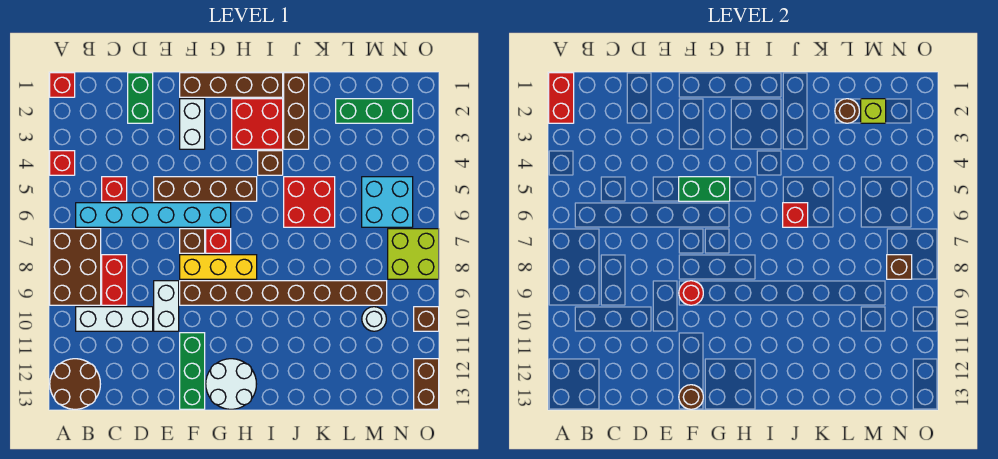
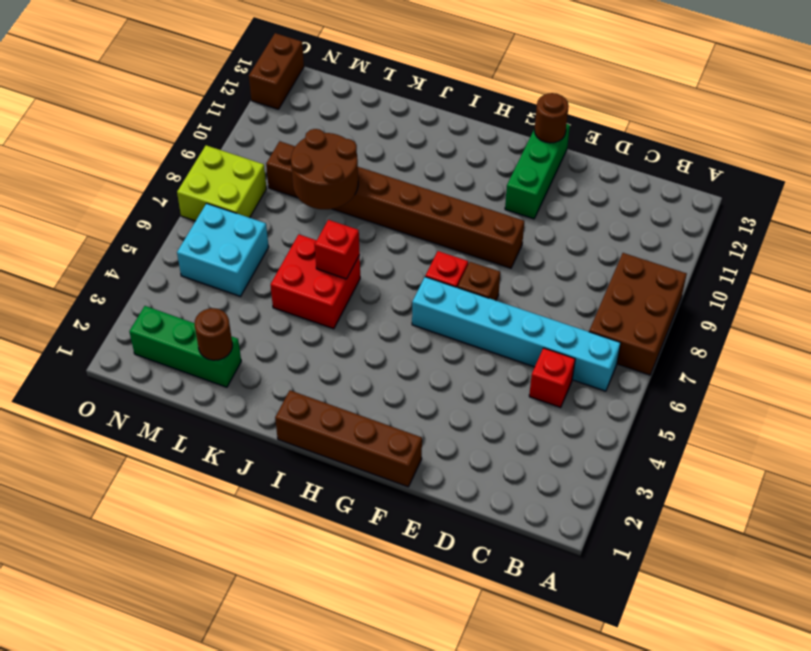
brown round brick K8:L9 level 2 -> brown round brick A12:B13 level 1
none -> red brick A1 level 1
none -> red brick A4 level 1
none -> white brick B10:D10 level 1
none -> red brick C8:C9 level 1

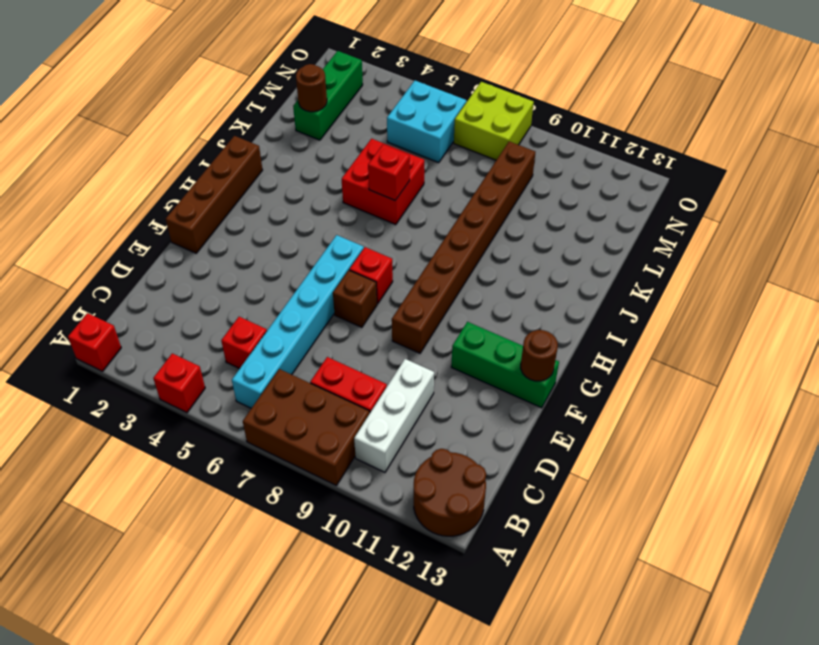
none -> green brick D1:D2 level 1
none -> brown brick E5:H5 level 1
none -> white brick E9:E10 level 1
none -> white brick F2:F3 level 1

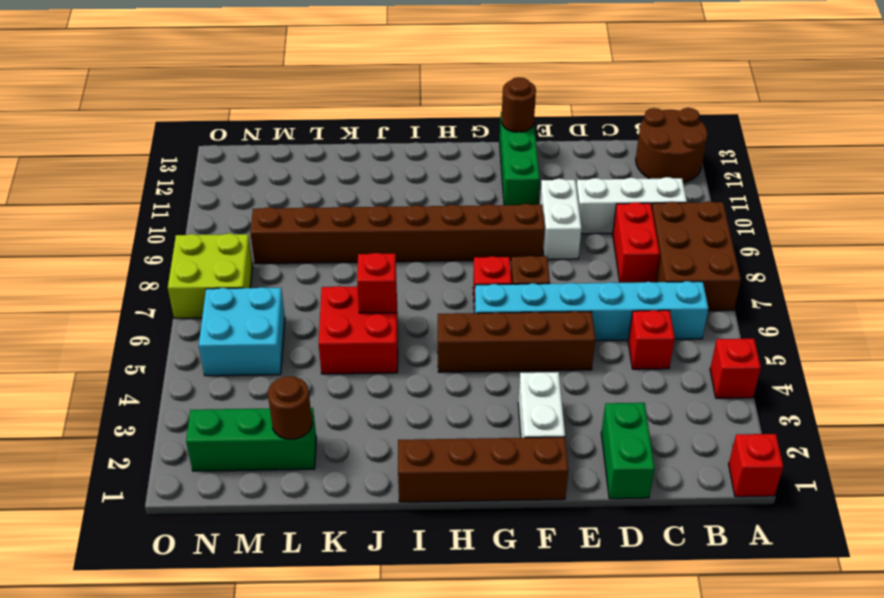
none -> yellow brick F8:H8 level 1
none -> white round brick G12:H13 level 1
none -> red brick H2:I3 level 1
none -> brown brick I4 level 1

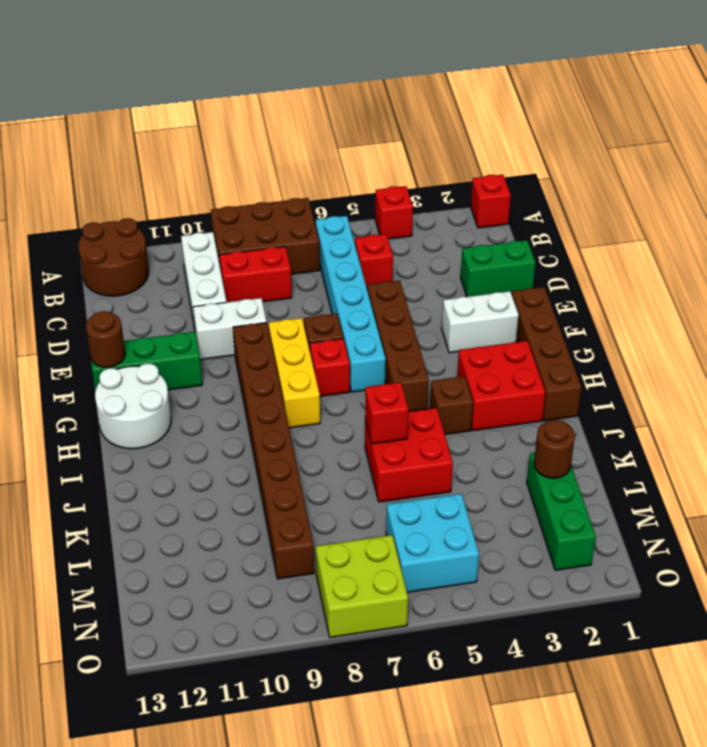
none -> brown brick J1:J3 level 1
none -> white round brick M10 level 1
none -> brown brick O10 level 1
none -> brown brick O12:O13 level 1

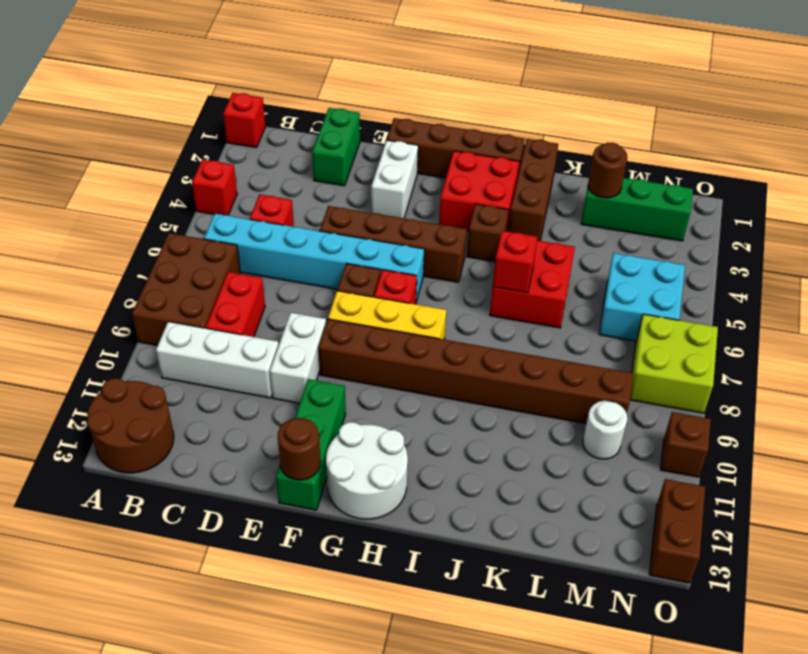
none -> red brick A1:A2 level 2
none -> green brick F5:G5 level 2
none -> red round brick F9 level 2
none -> lime brick M2 level 2

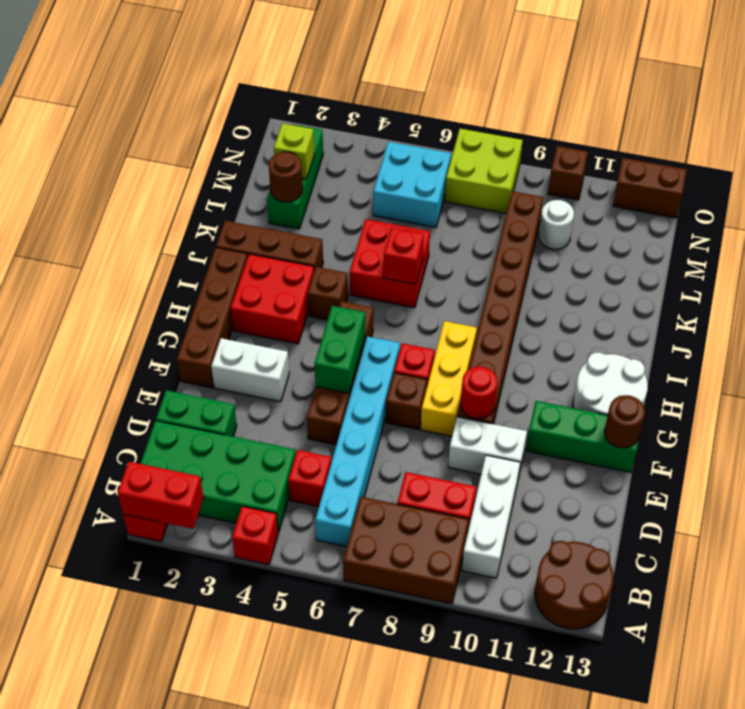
green brick B1:C4 level 1 -> none
none -> brown brick N8 level 2

